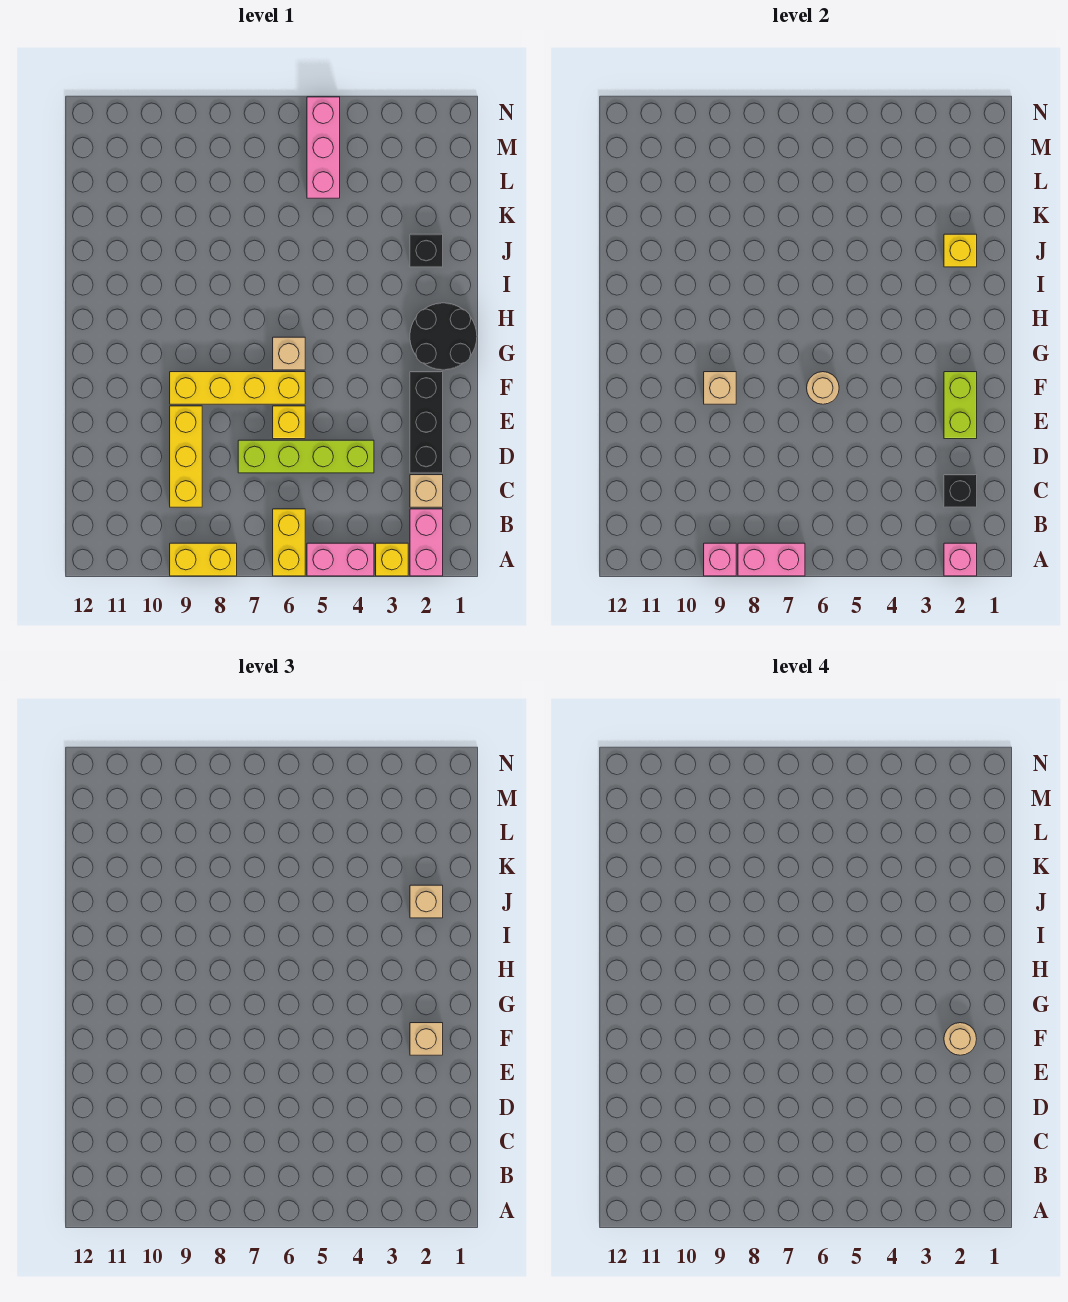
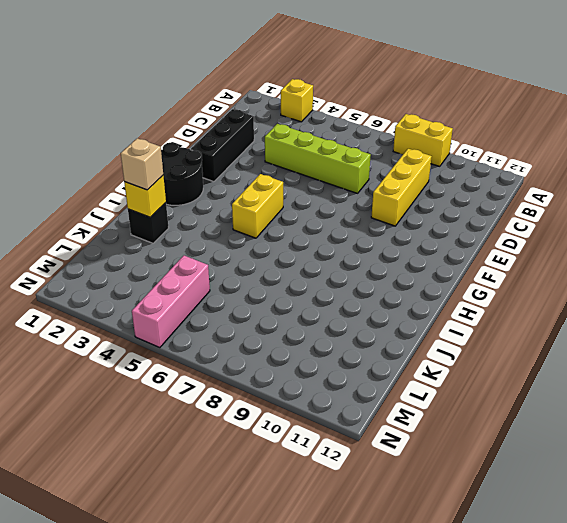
yellow brick G5:H5 level 1 -> yellow brick A6:B6 level 1
none -> pink brick A2:B2 level 1
none -> pink brick A4:A5 level 1
none -> tan brick C2 level 1

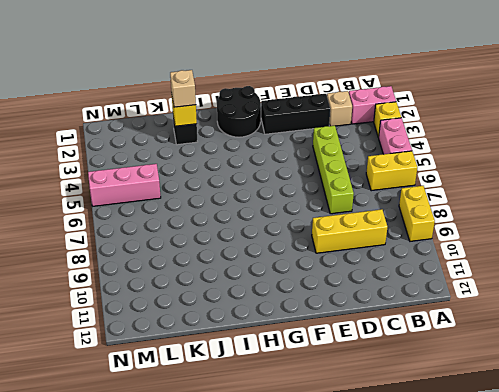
none -> yellow brick E6 level 1
none -> yellow brick F6:F9 level 1
none -> tan brick G6 level 1

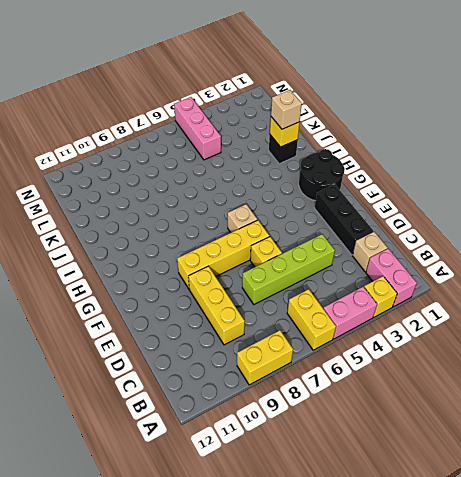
none -> pink brick A2 level 2
none -> pink brick A7:A8 level 2
none -> pink brick A9 level 2

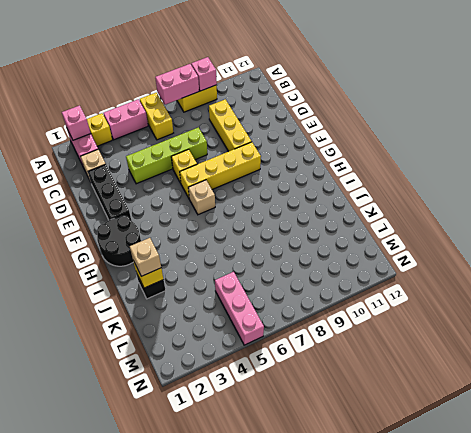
none -> black brick C2 level 2
none -> lime brick E2:F2 level 2
none -> tan round brick F6 level 2

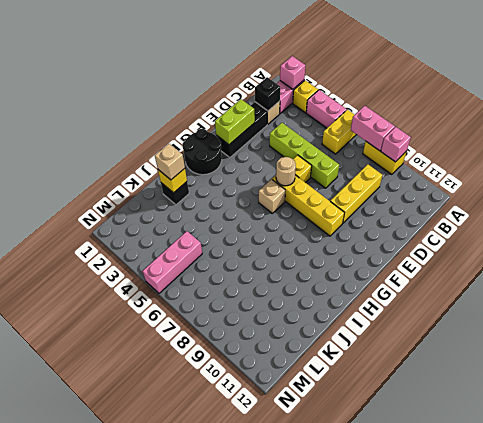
none -> tan brick F9 level 2
none -> tan brick F2 level 3
none -> tan round brick F2 level 4

